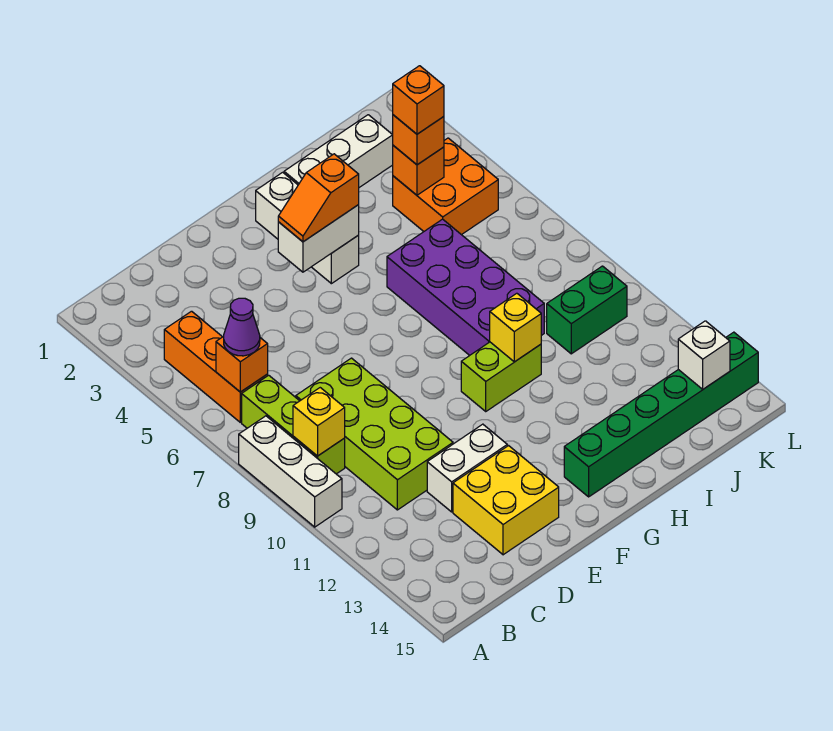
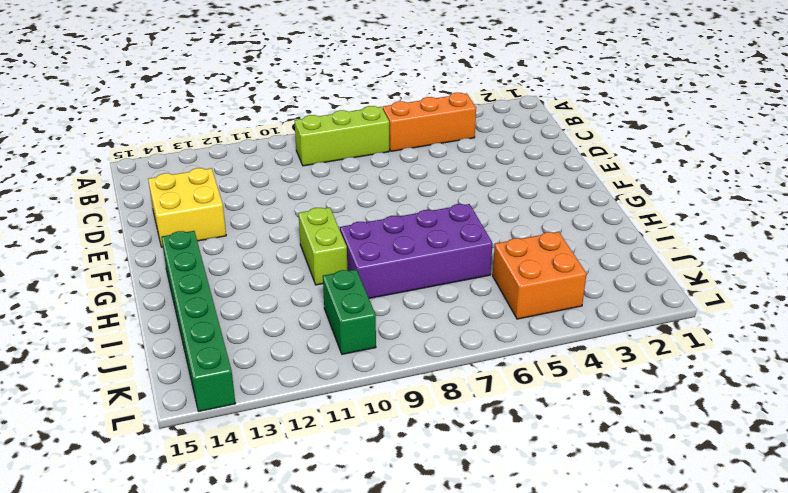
none -> white brick A8:A10 level 1
none -> lime brick C8:D11 level 1
none -> white brick D12:E12 level 1

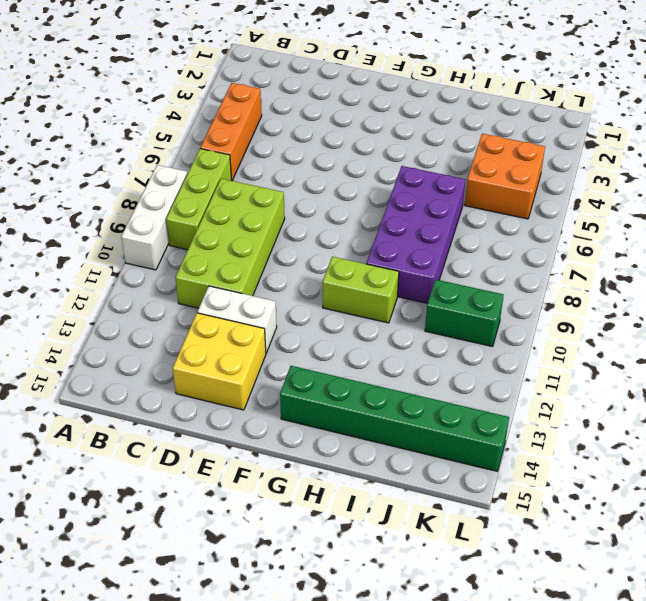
none -> white brick G2:G4 level 1
none -> white brick H2:J2 level 1
none -> orange brick B6 level 2

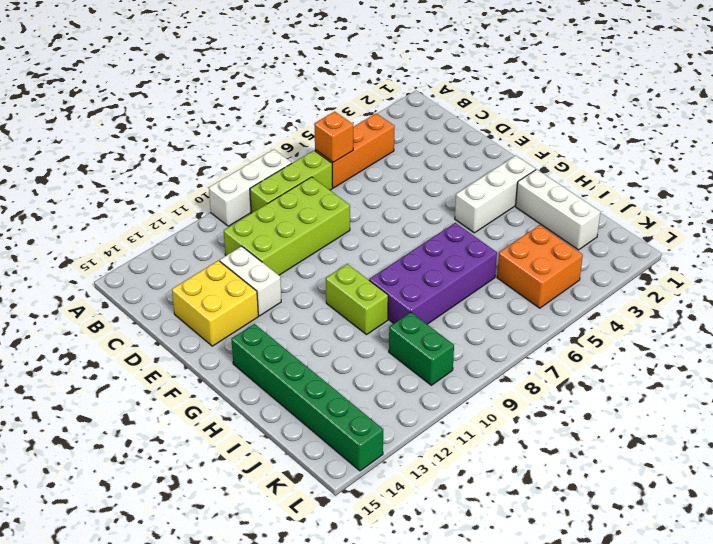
none -> yellow brick B9 level 2
none -> white brick F4:G4 level 2
none -> yellow brick H10 level 2

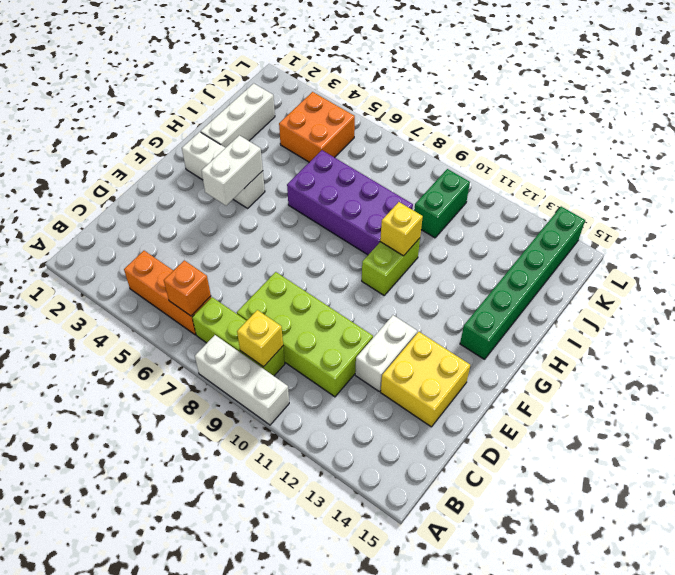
none -> orange brick J4 level 2
none -> white brick K14 level 2
none -> purple cone B6 level 3

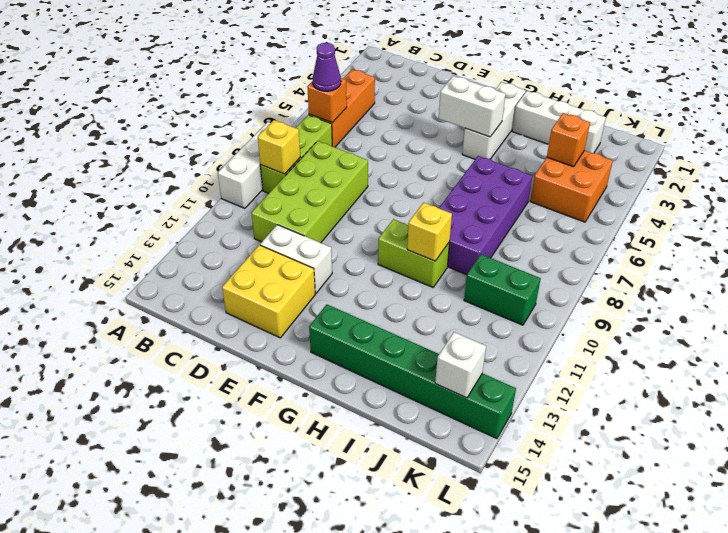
none -> orange slope F4:G4 level 3 top G
none -> orange brick J4 level 3
none -> orange brick J4 level 4

